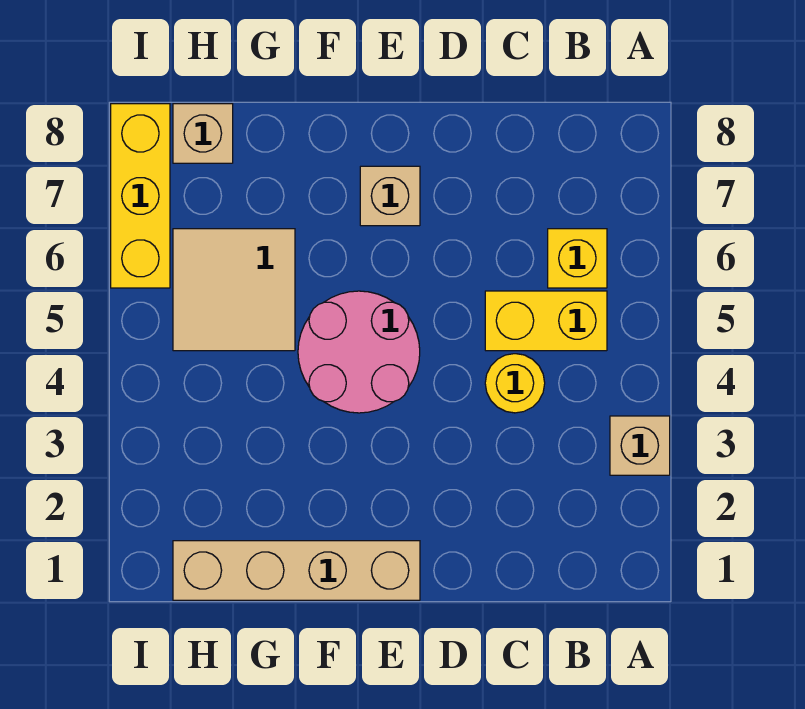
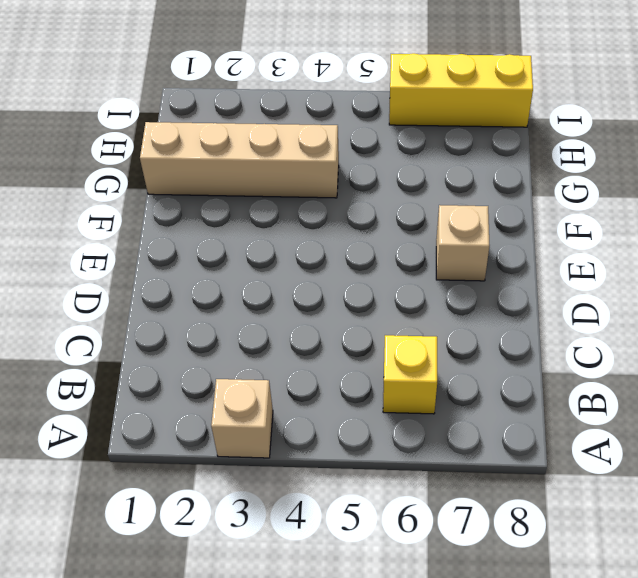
tan brick G1:G4 level 1 -> tan brick E1:H1 level 1
none -> yellow brick B5:C5 level 1
none -> yellow round brick C4 level 1

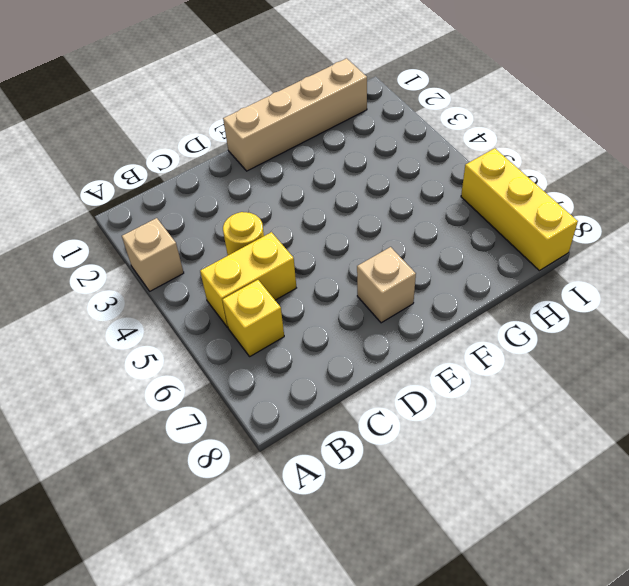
none -> pink round brick E4:F5 level 1
none -> tan tile G5:H6 level 1

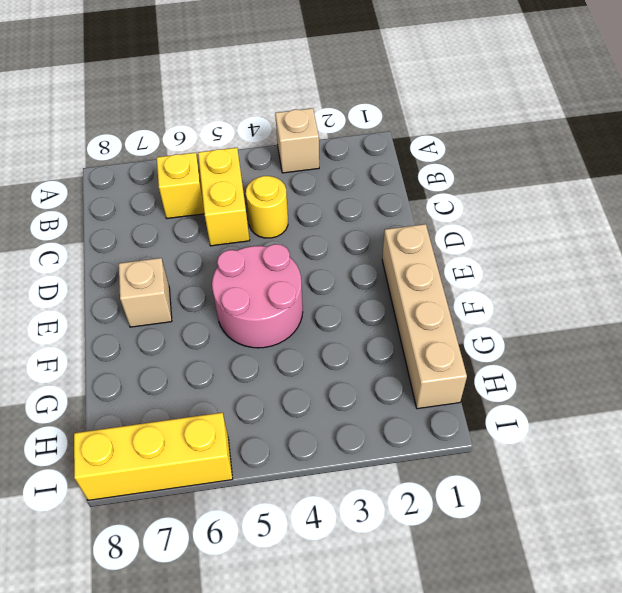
none -> tan tile G5:H6 level 1
none -> tan brick H8 level 1

